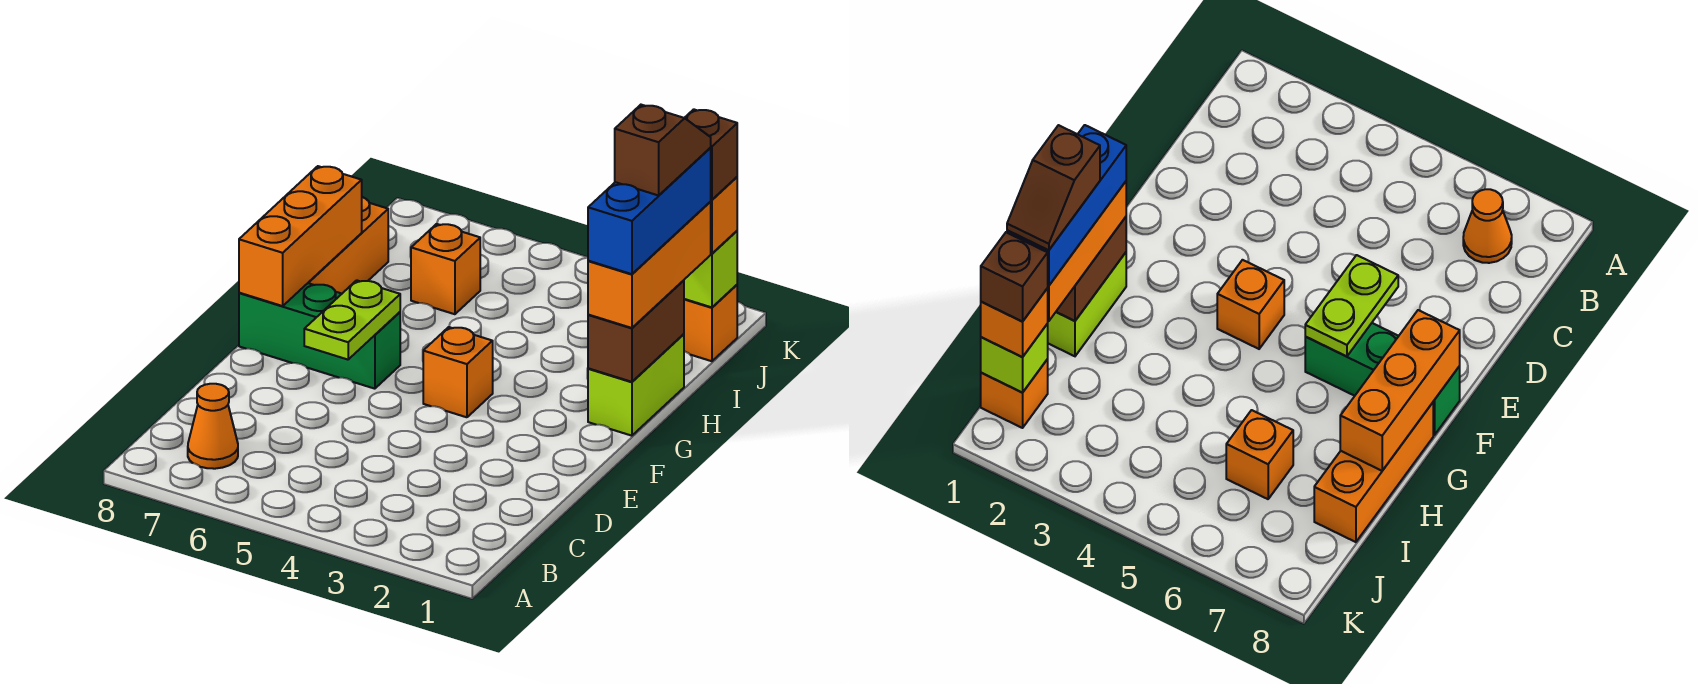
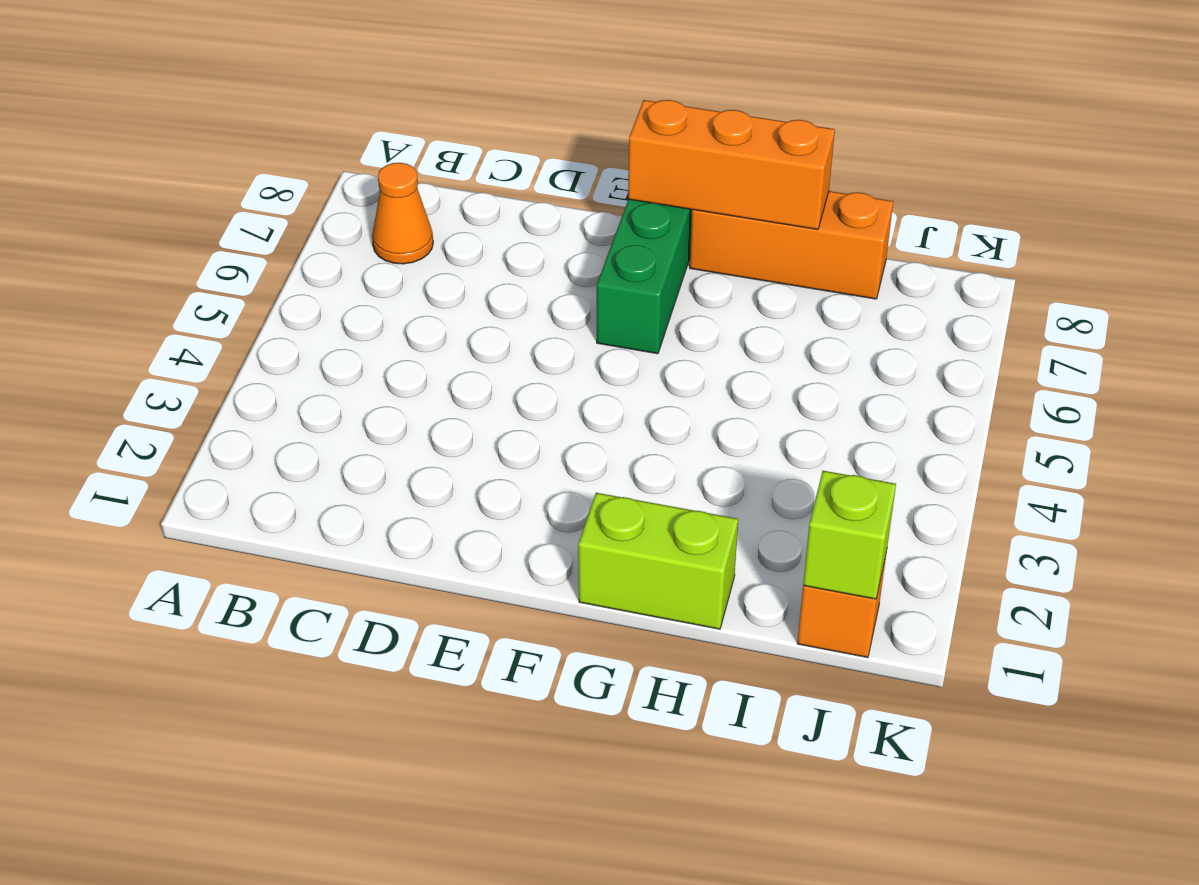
none -> orange brick F4 level 1
none -> orange brick I6 level 1
none -> lime plate E6:F6 level 2

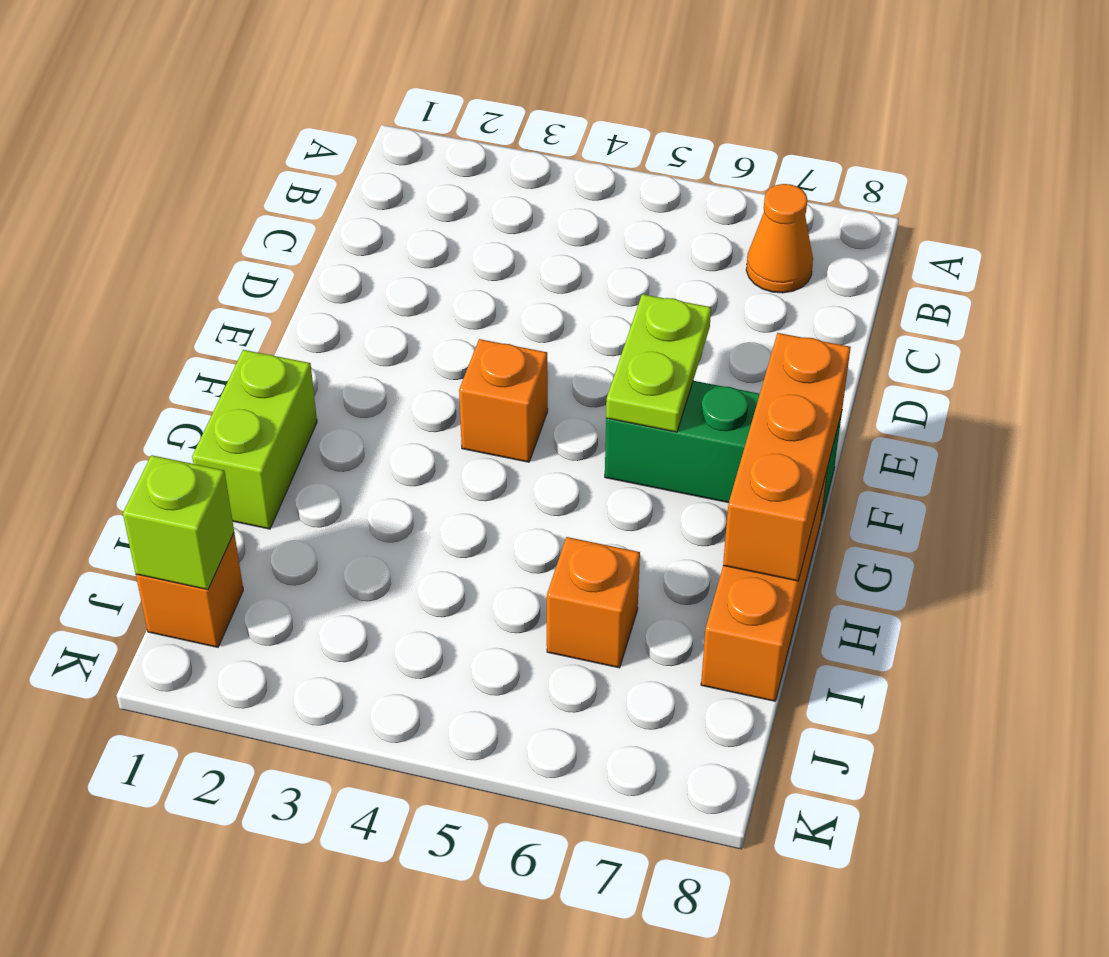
none -> brown brick G1:H1 level 2
none -> orange brick G1:I1 level 3
none -> orange brick J1 level 3

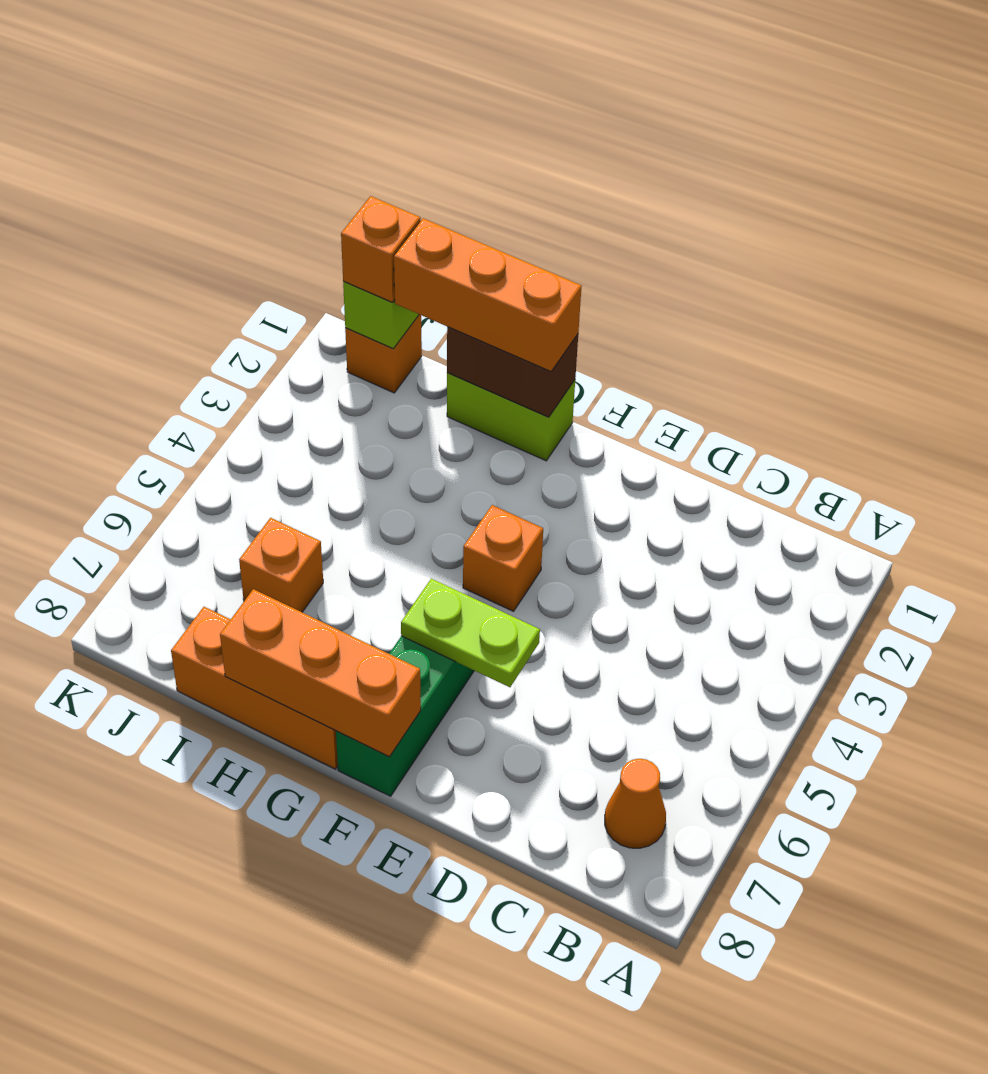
none -> blue brick G1:I1 level 4
none -> brown brick J1 level 4
none -> brown slope H1:I1 level 5 top H

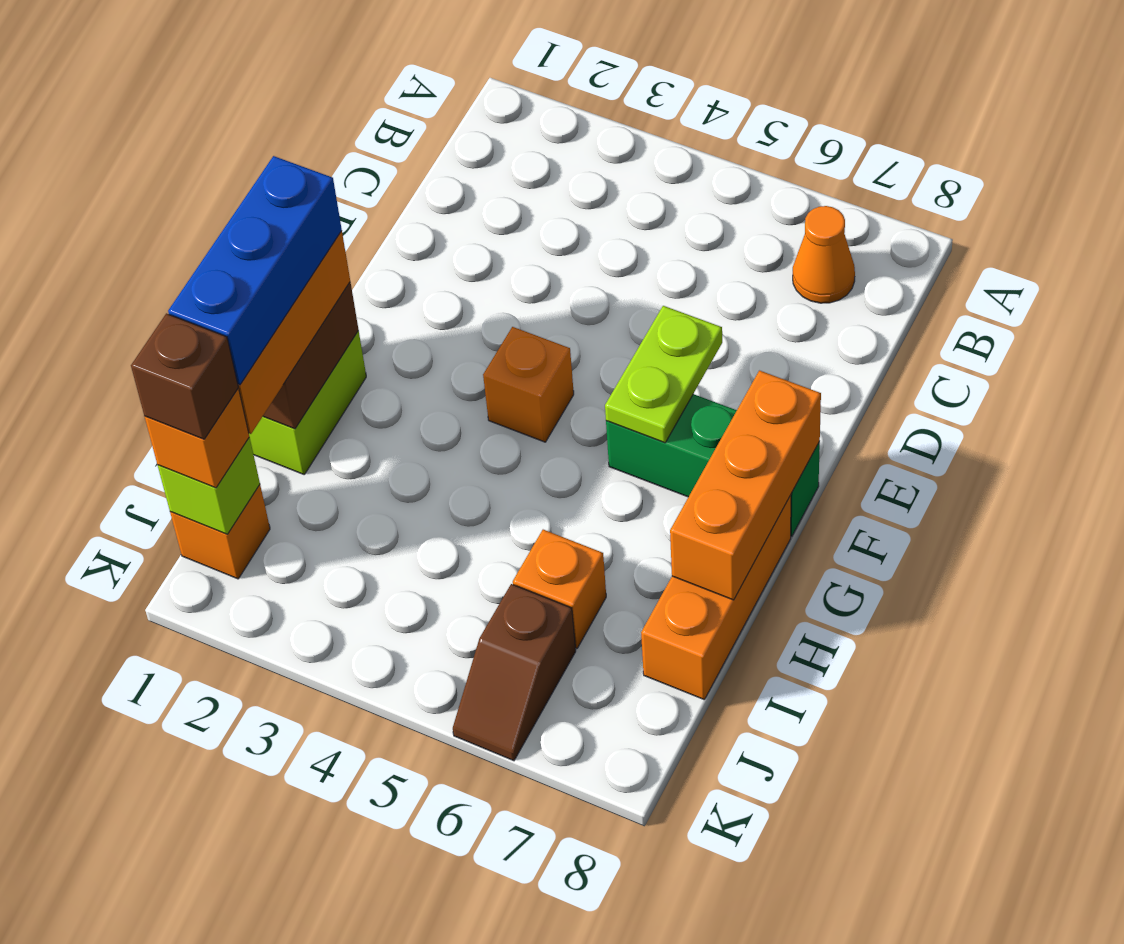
brown slope J6:K6 level 1 top J -> brown slope H1:I1 level 5 top H

